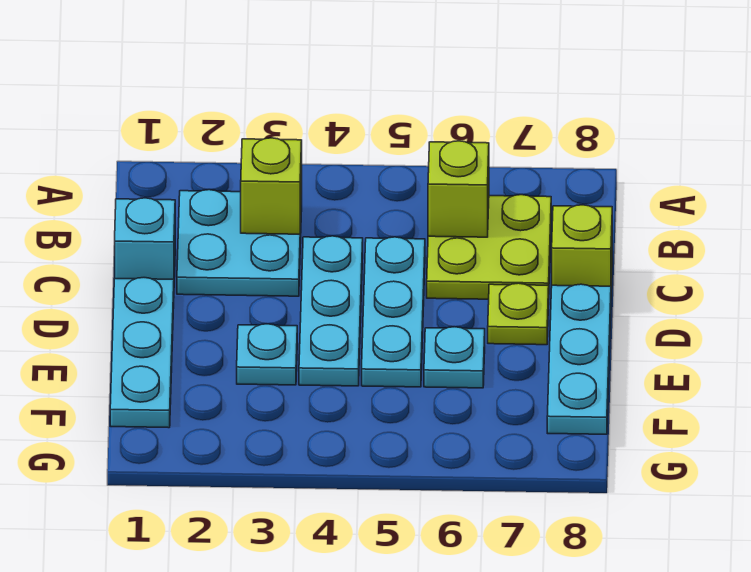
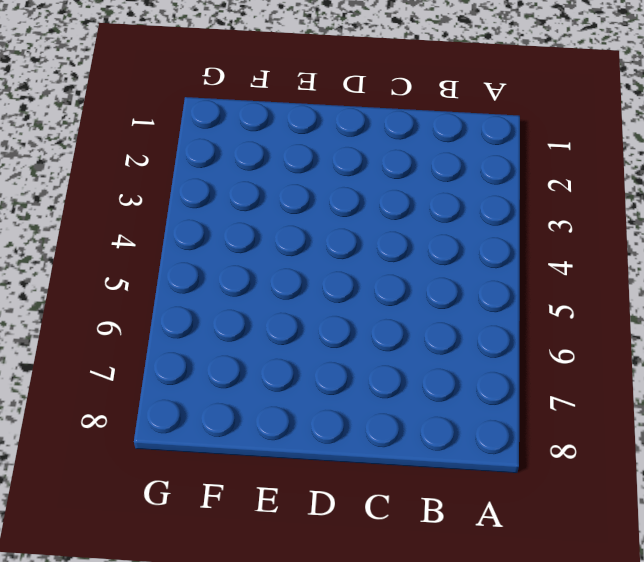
none -> cyan plate B2:C3 level 1
none -> lime plate B6:C7 level 1
none -> cyan brick C1 level 1

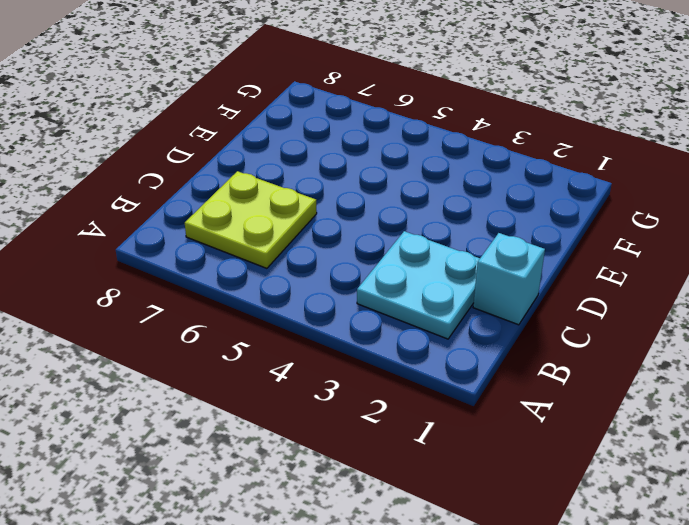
none -> cyan plate C4:E4 level 1
none -> cyan plate C5:E5 level 1
none -> lime brick C8 level 1

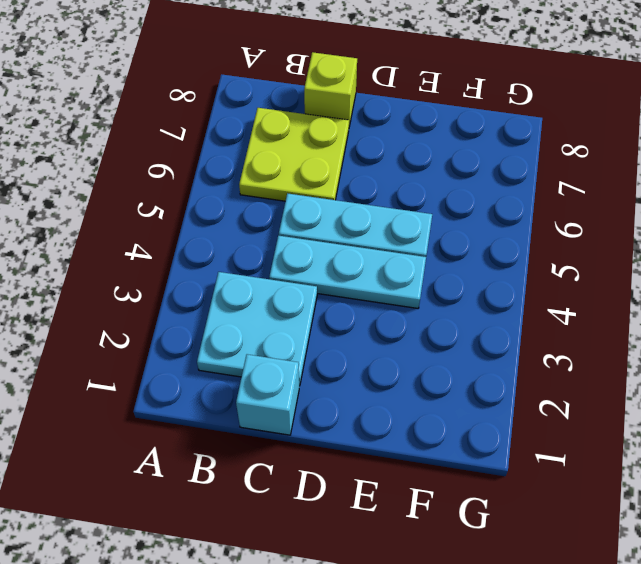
none -> cyan plate D1:F1 level 1
none -> lime plate D7 level 1
none -> cyan plate D8:F8 level 1

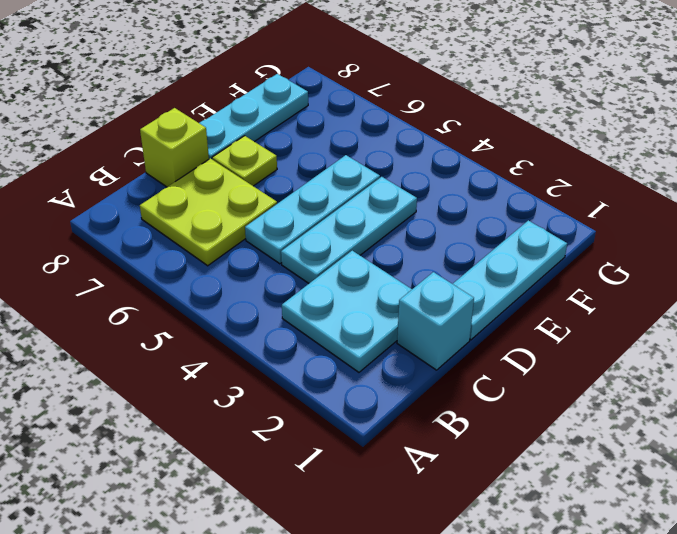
none -> cyan plate E3 level 1
none -> cyan plate E6 level 1
none -> lime brick B3 level 2

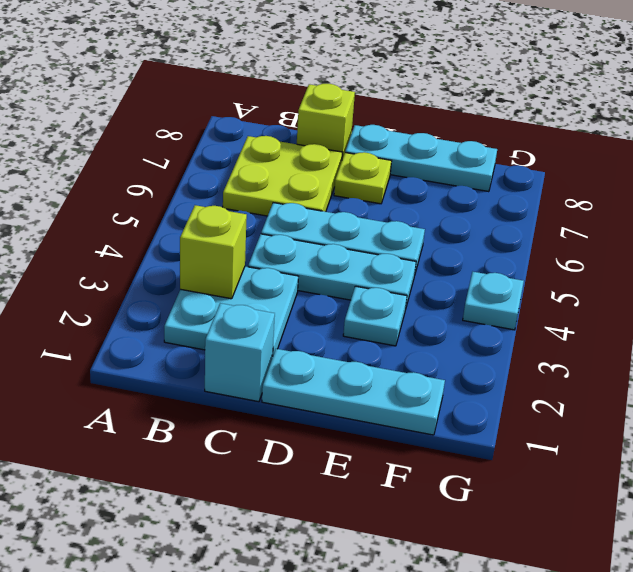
cyan plate G4 level 1 -> cyan plate E6 level 1
none -> lime brick B6 level 2

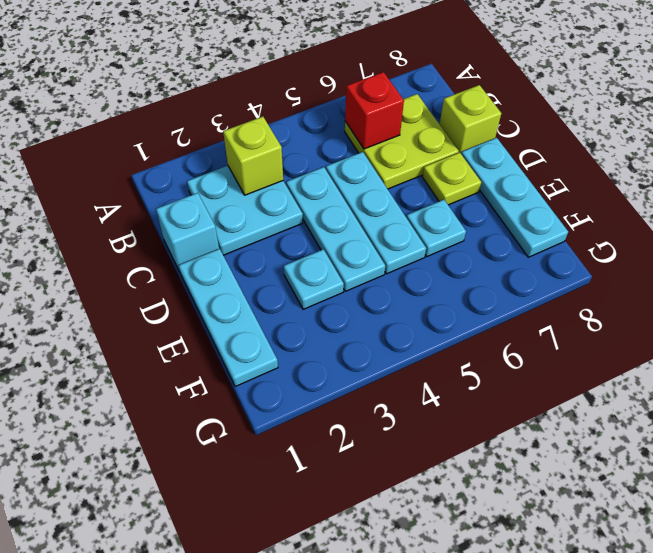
red brick B6 level 2 -> lime brick B6 level 2

